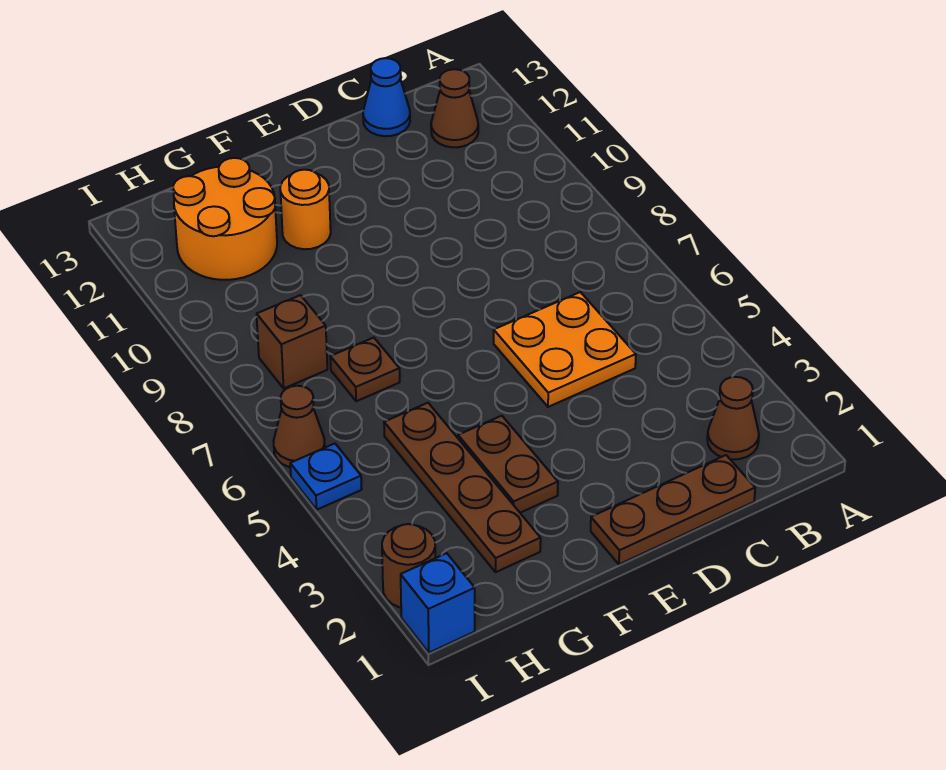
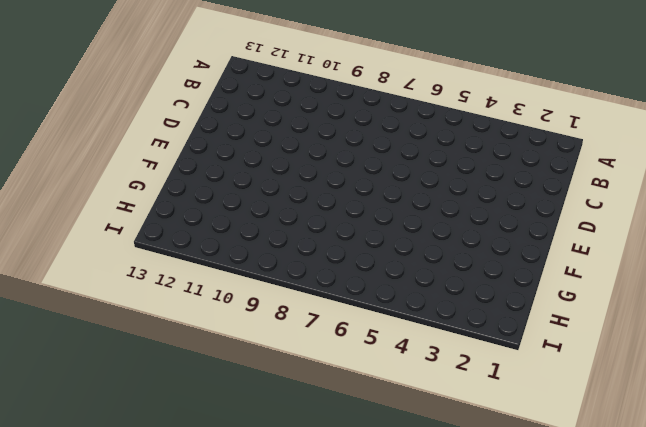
none -> brown cone B2 level 1
none -> brown cone B12 level 1
none -> brown plate C1:E1 level 1

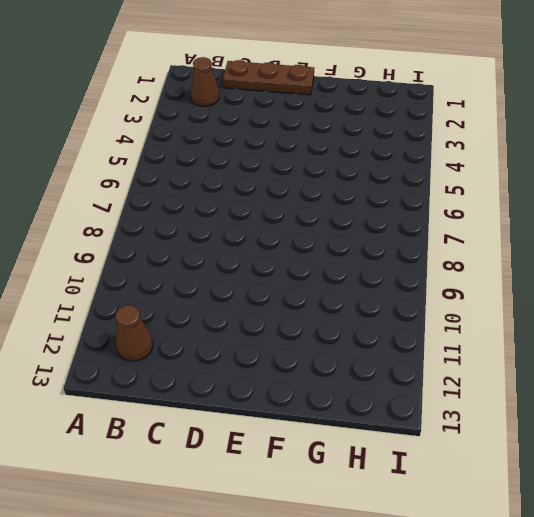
none -> orange plate C5:D6 level 1
none -> blue cone C13 level 1
none -> brown plate F3:F4 level 1

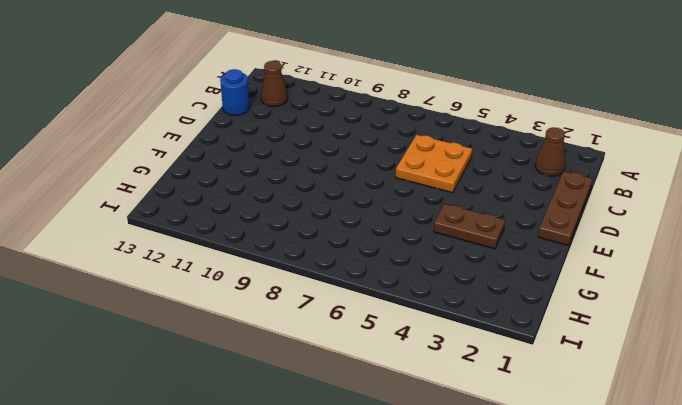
blue round brick C13 level 1 -> blue cone C13 level 1
none -> orange round brick F11 level 1
none -> brown plate G2:G5 level 1
none -> brown plate G7 level 1

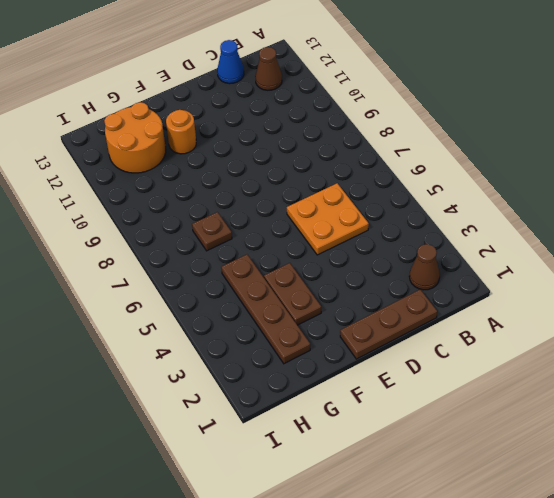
none -> brown brick H8 level 1
none -> blue brick I1 level 1
none -> brown round brick I2 level 1

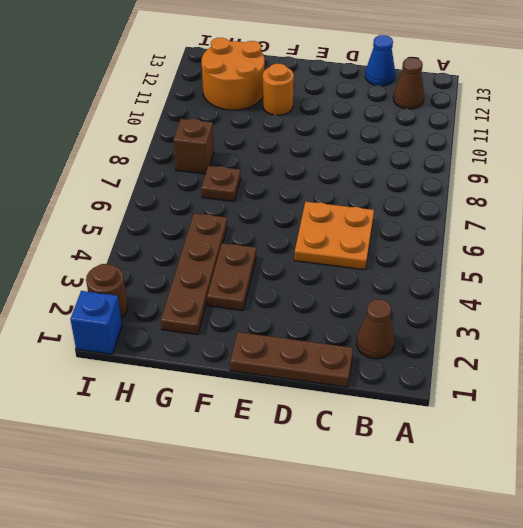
none -> blue plate I5 level 1
none -> brown cone I6 level 1

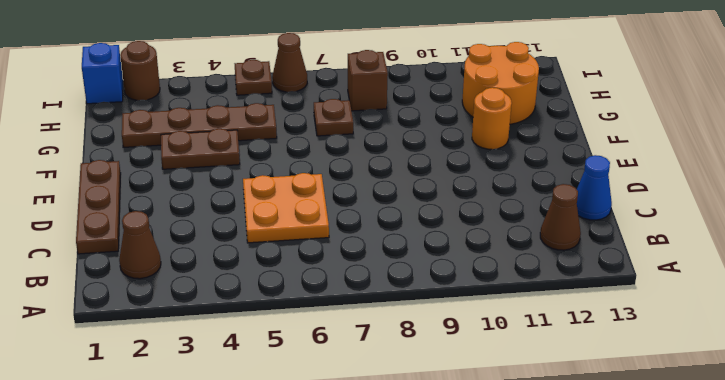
brown plate I5 level 1 -> blue plate I5 level 1

